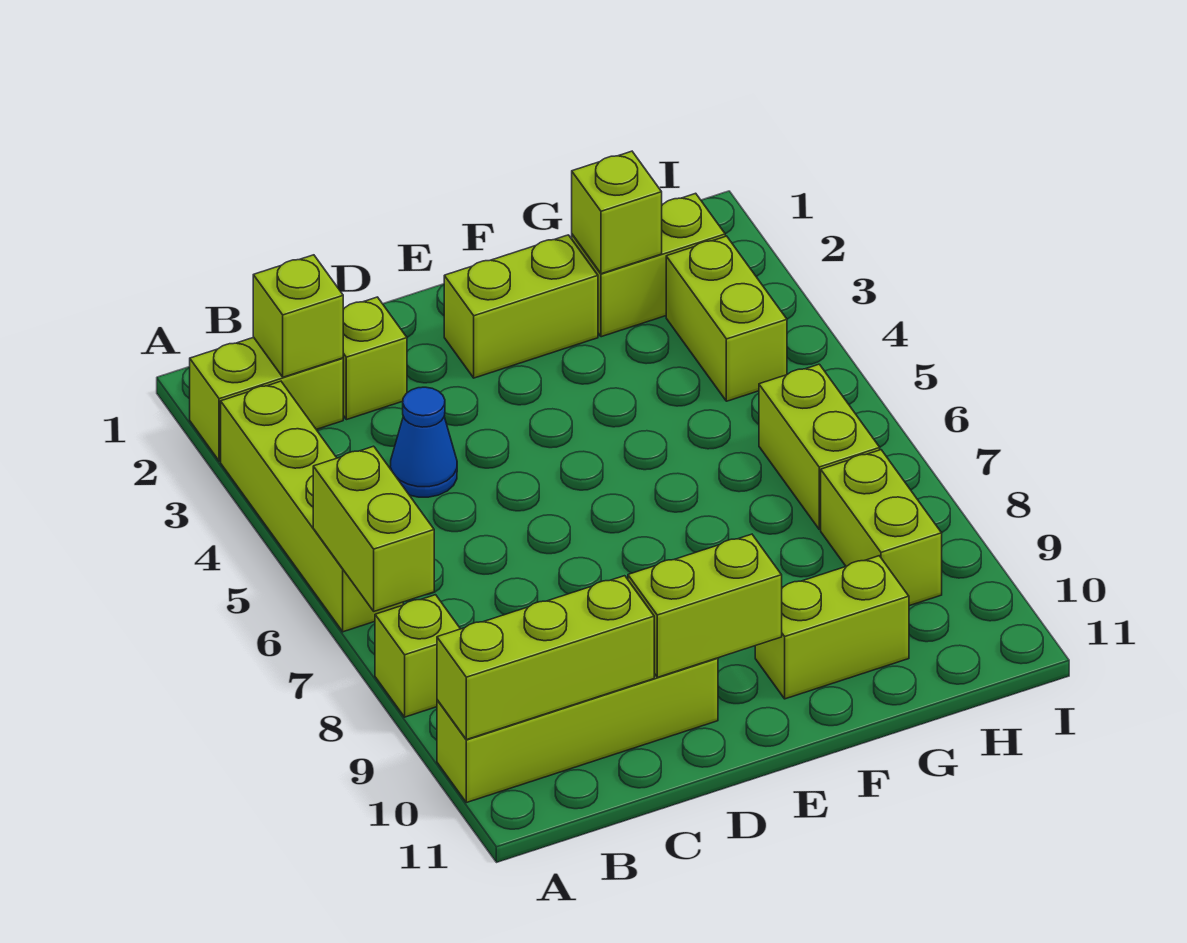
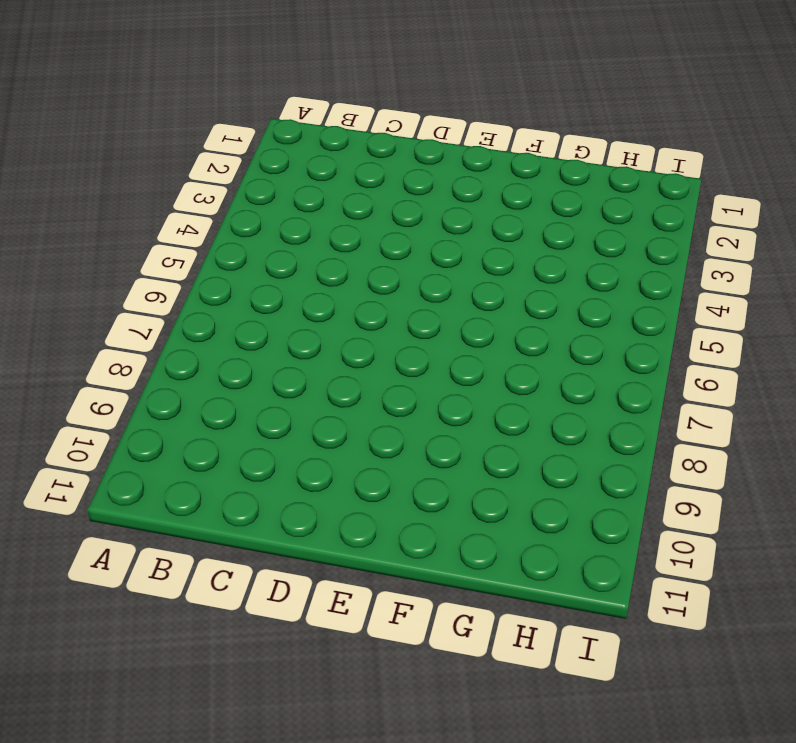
none -> lime brick A2:B2 level 1
none -> lime brick A3:A6 level 1
none -> lime brick A8 level 1

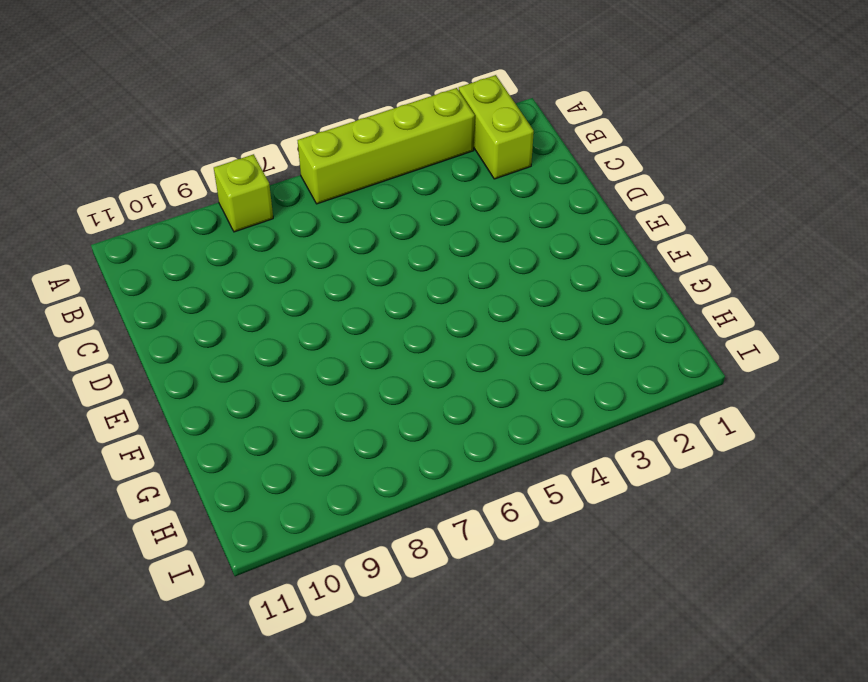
none -> lime brick A10:D10 level 1
none -> lime brick C2 level 1
none -> blue cone C4 level 1

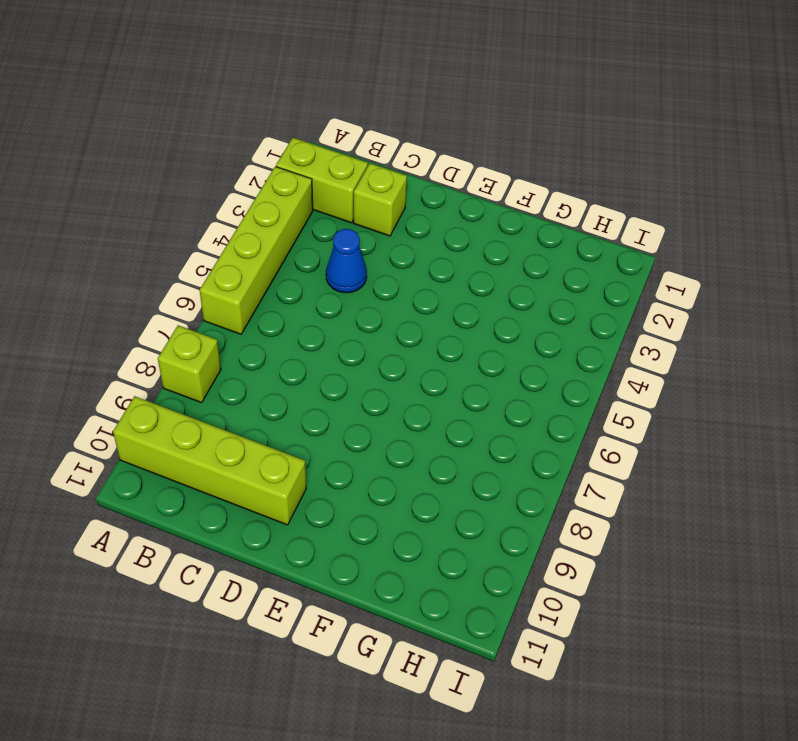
none -> lime brick E2:F2 level 1
none -> lime brick F10:G10 level 1
none -> lime brick G2:H2 level 1

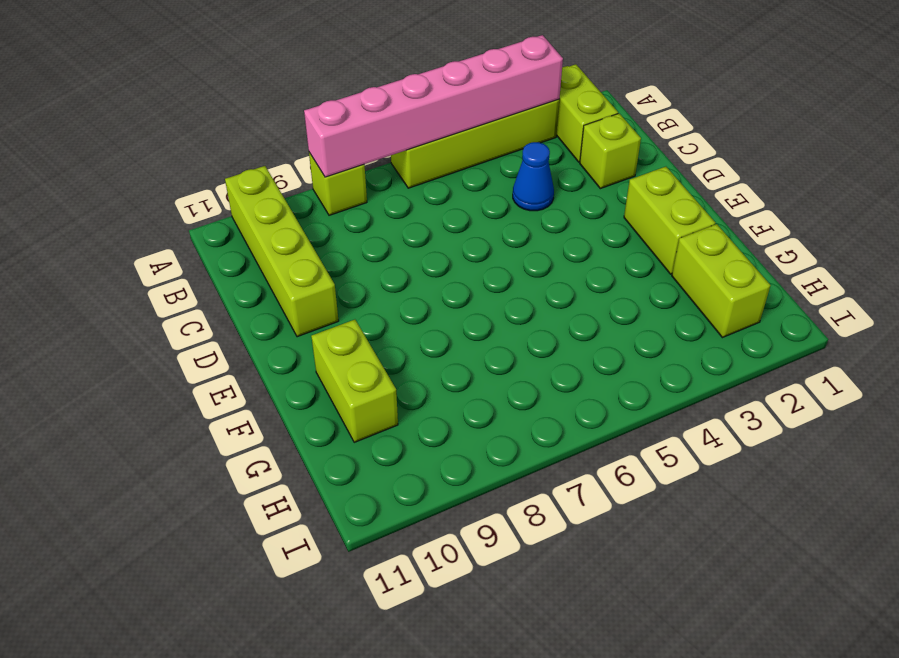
pink brick A3:A8 level 2 -> lime brick A6:A7 level 2
none -> lime brick H3:H4 level 1
none -> lime brick H6:H7 level 1
none -> lime brick H8:H9 level 1

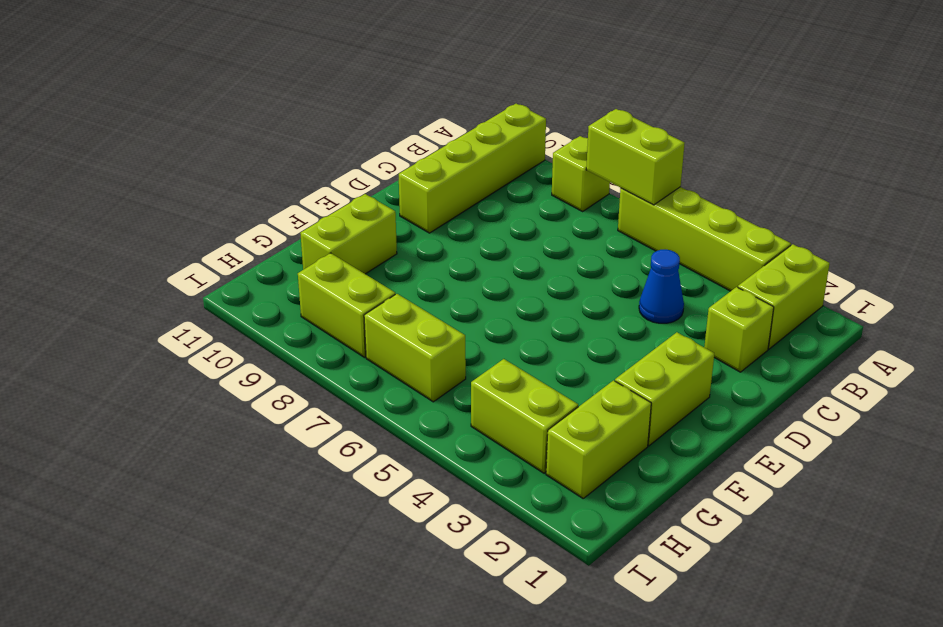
none -> lime brick A10:C10 level 2
none -> lime brick B2 level 2
none -> lime brick D10:E10 level 2

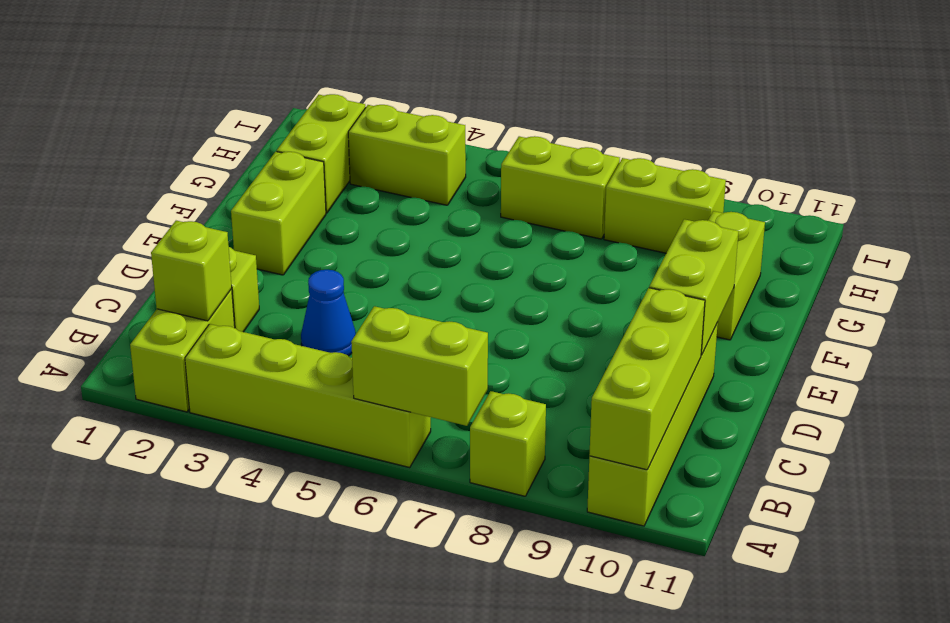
none -> lime brick G2 level 2

